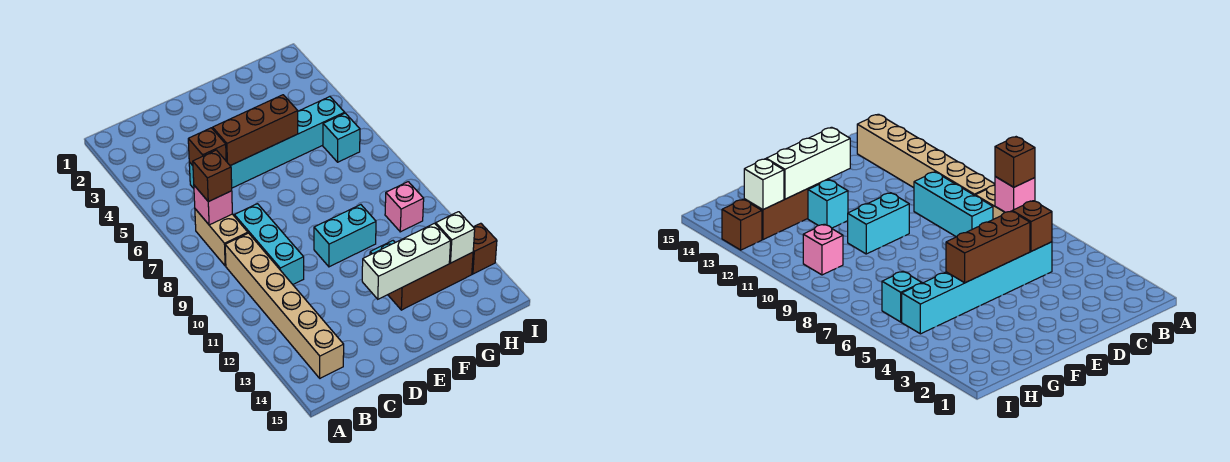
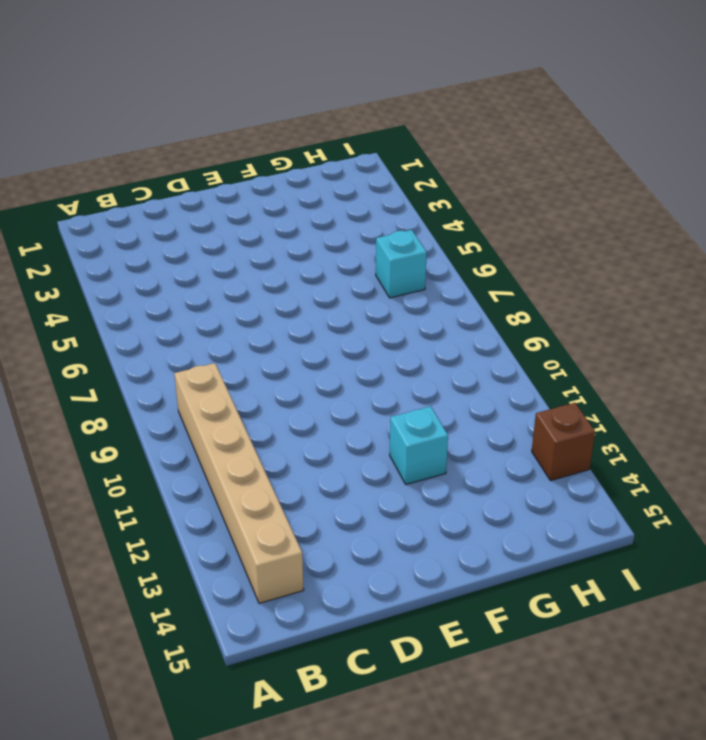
none -> tan brick B7:B8 level 1
none -> cyan brick C5:H5 level 1
none -> cyan brick C8:C10 level 1

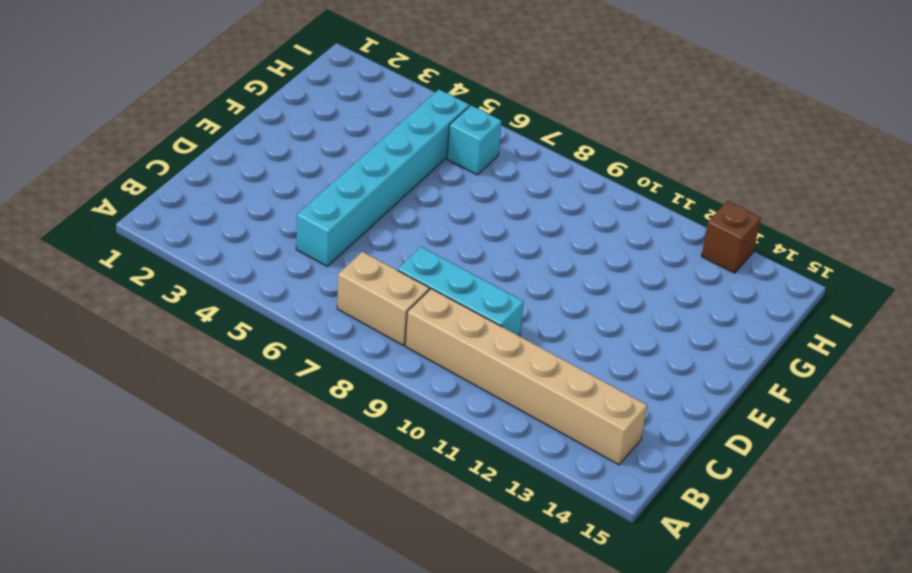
none -> cyan brick E10:F10 level 1
none -> cyan brick F12 level 1
none -> brown brick F13:H13 level 1

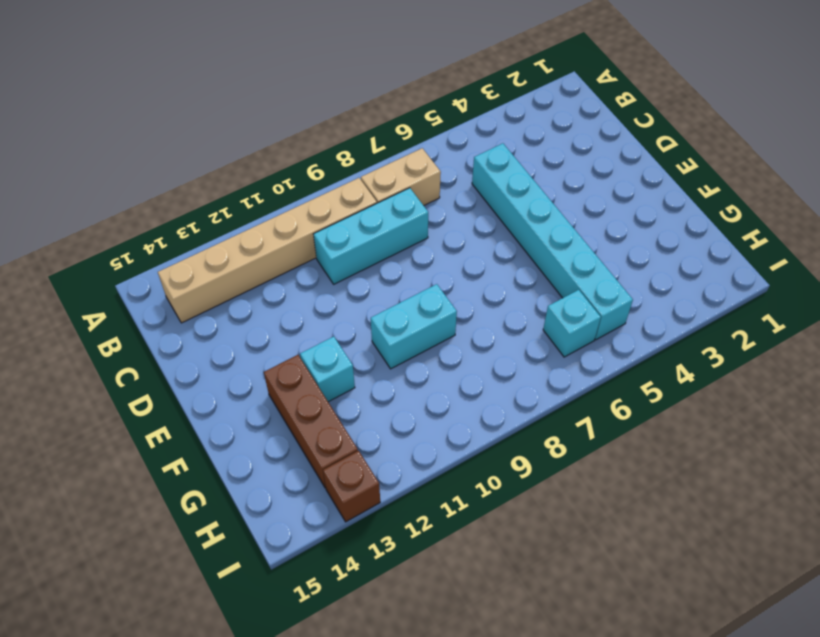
cyan brick F9:F10 level 1 -> cyan brick E10:F10 level 1
none -> pink brick H10 level 1
none -> pink brick B7 level 2
none -> brown brick C5 level 2

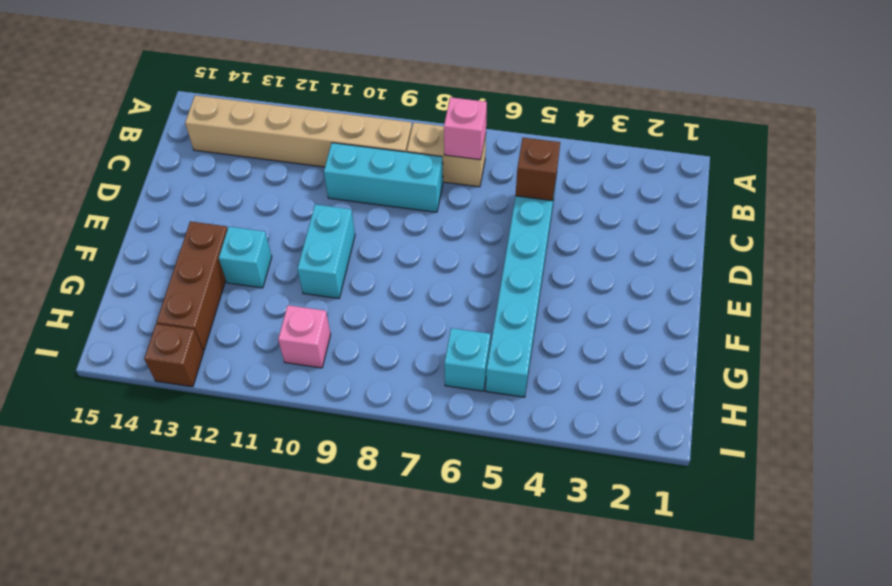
none -> brown brick D5:F5 level 2
none -> white brick E13:G13 level 2
none -> white brick H13 level 2

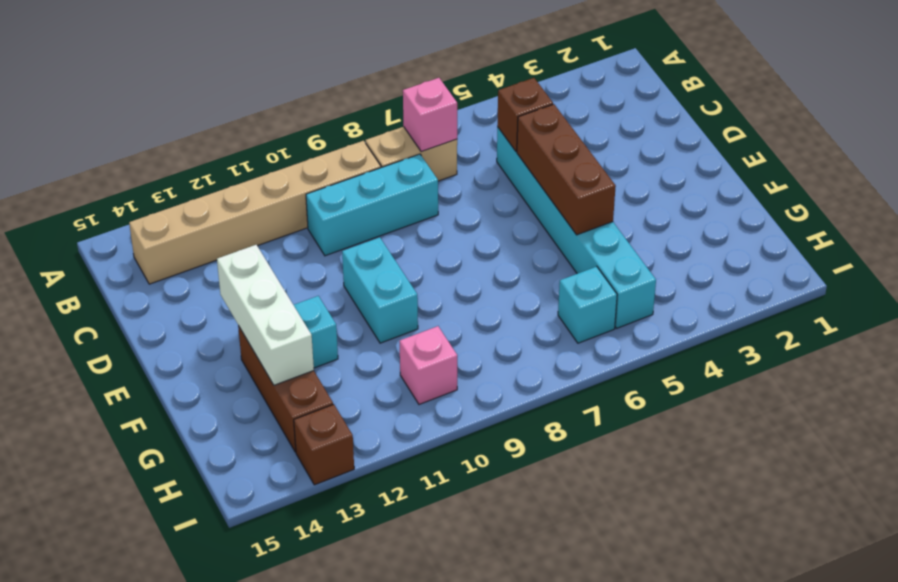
none -> white brick H13 level 2
none -> brown brick B7 level 3

